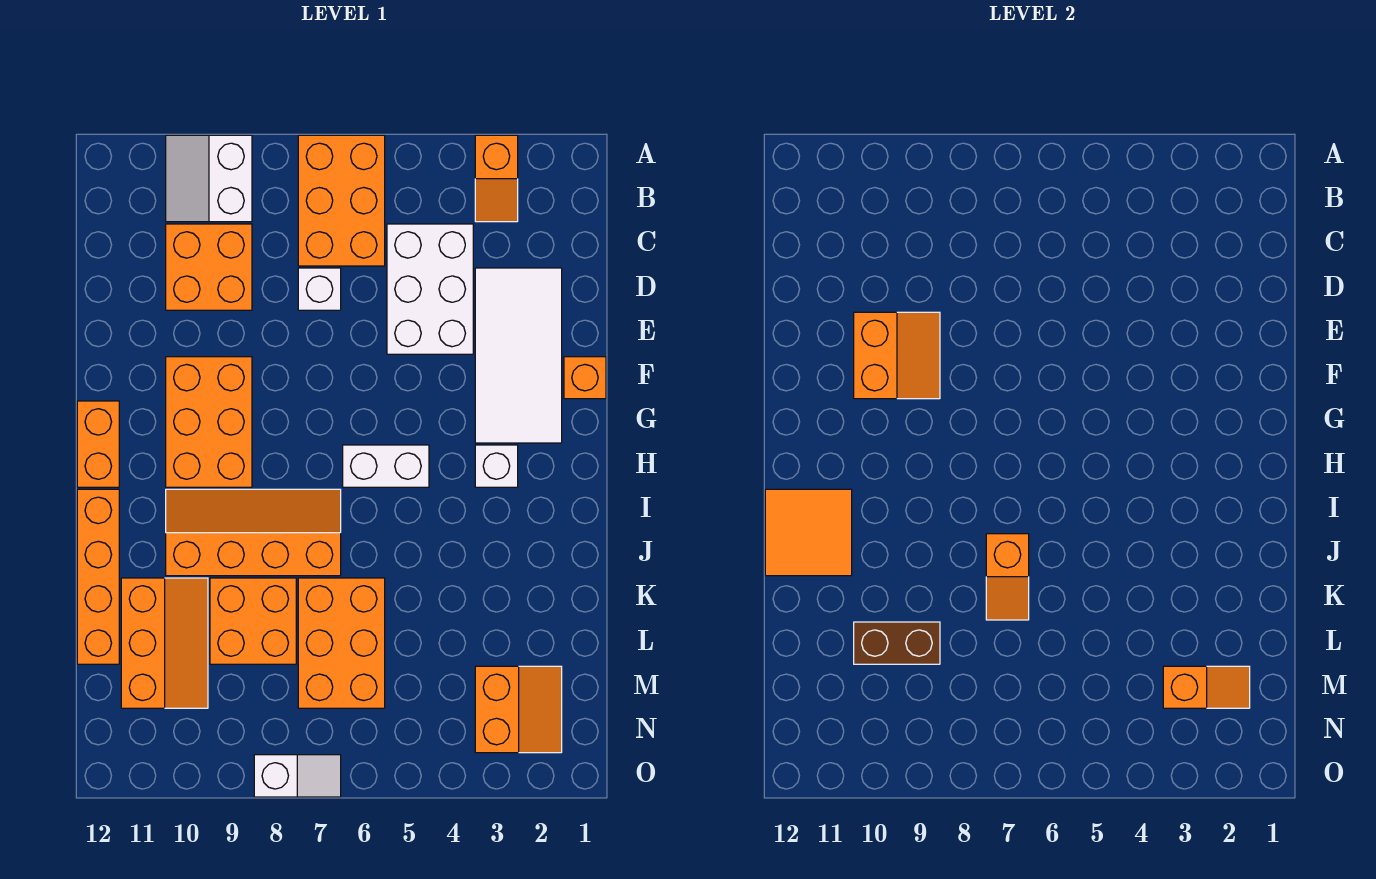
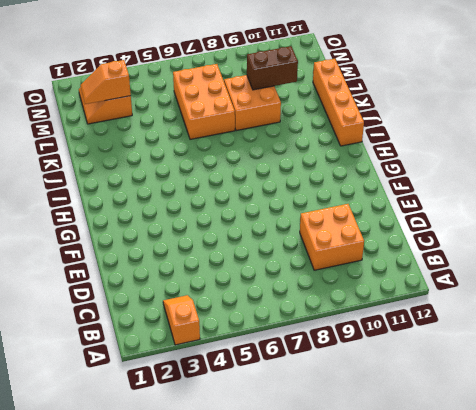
none -> orange brick A6:C7 level 1
none -> white slope A9:B10 level 1 top 9
none -> white brick C4:E5 level 1

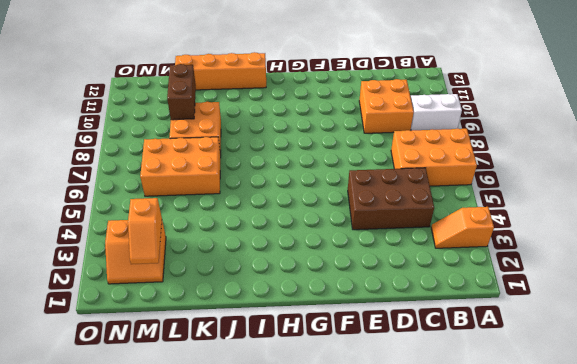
brown brick C4:E5 level 1 -> white brick C4:E5 level 1
none -> white tile D2:G3 level 1
none -> white brick D7 level 1
none -> orange brick F1 level 1

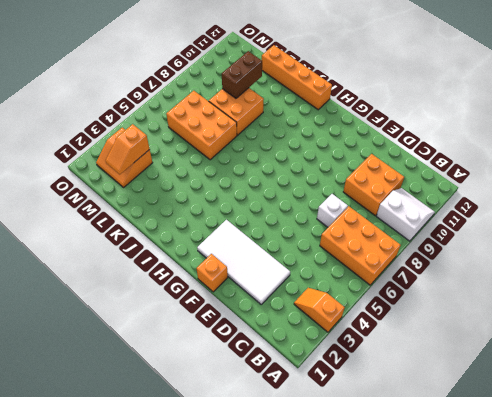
none -> white brick C4:E5 level 1
none -> orange brick F9:H10 level 1
none -> orange brick G12:H12 level 1

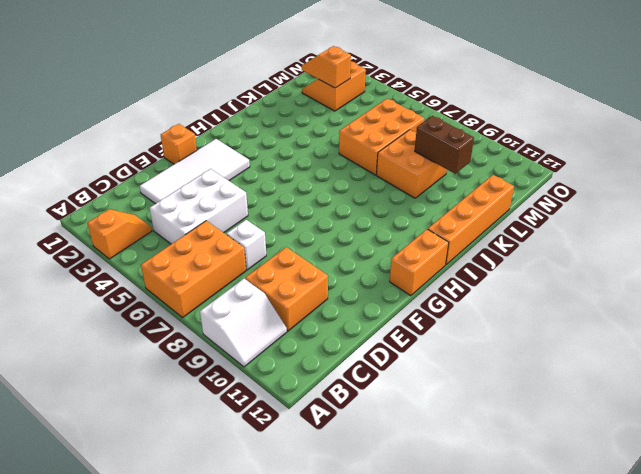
none -> orange brick F9:H10 level 1
none -> white brick H3 level 1
none -> white brick H5:H6 level 1

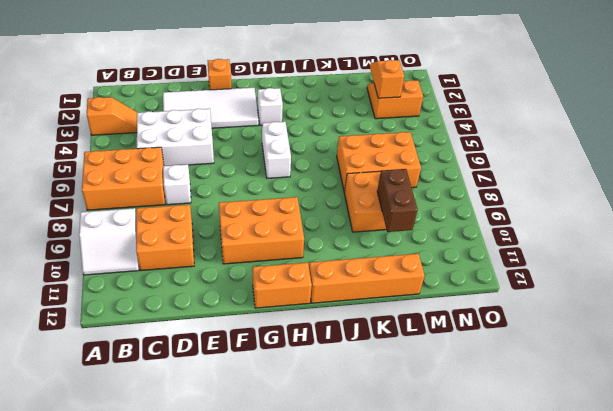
none -> orange slope I7:J10 level 1 top J
none -> orange slope K10:M11 level 1 top 11
none -> white slope O7:O8 level 1 top 8

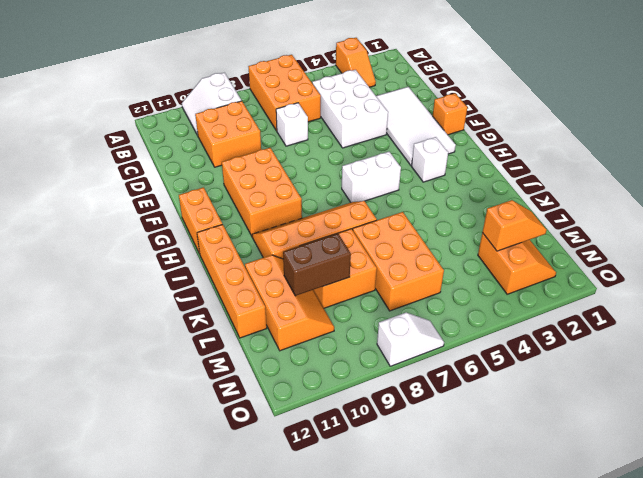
none -> orange slope E9:F10 level 2 top 10
none -> orange tile I11:J12 level 2
none -> orange slope J7:K7 level 2 top J

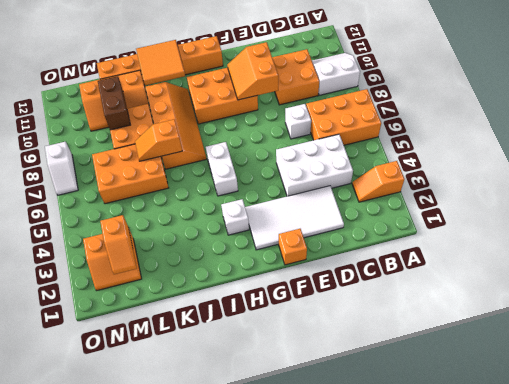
orange slope E9:F10 level 2 top E -> orange slope E9:F10 level 2 top 10

